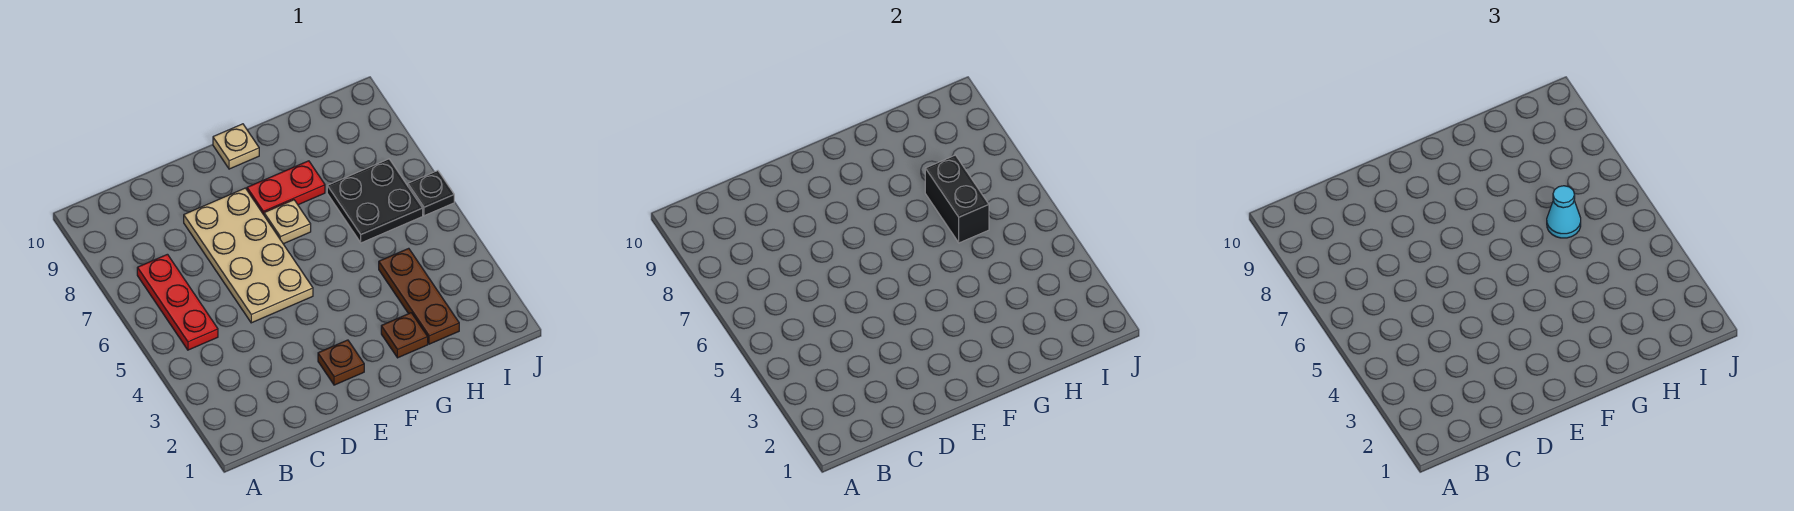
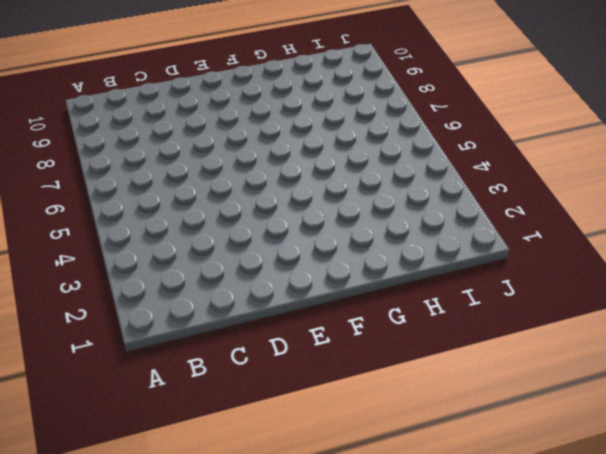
none -> red plate B5:B7 level 1
none -> tan plate D5:E8 level 1
none -> brown plate E2 level 1

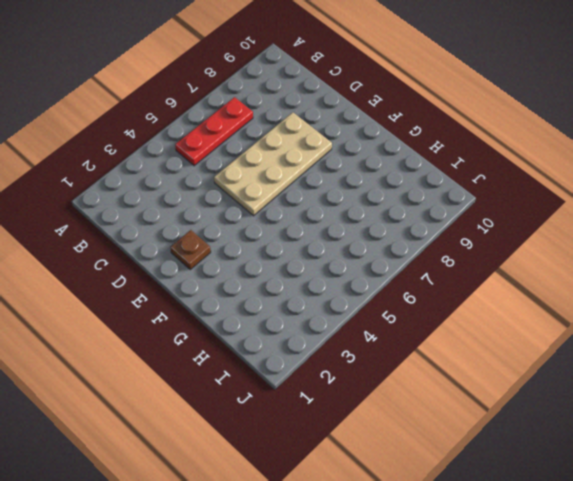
none -> tan plate F7 level 1
none -> red plate F8:G8 level 1
none -> tan plate F10 level 1

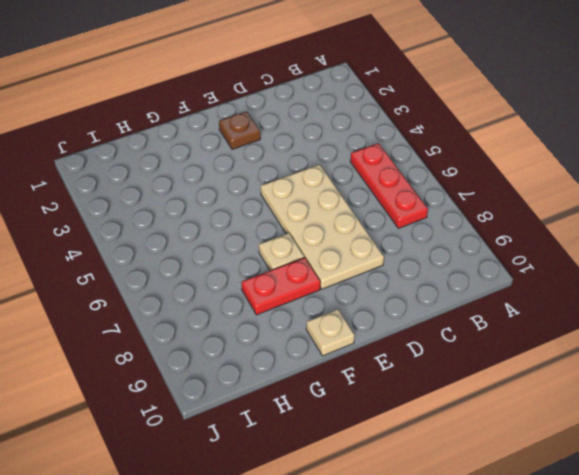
none -> brown plate G2 level 1
none -> brown plate H2:H4 level 1
none -> black plate H6:I7 level 1

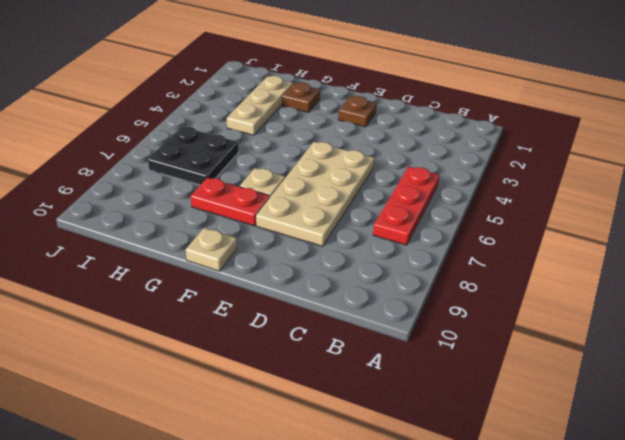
tan plate H2:H4 level 1 -> brown plate H2:H4 level 1
none -> black plate J6 level 1
none -> black brick H6:H7 level 2
none -> cyan cone H6 level 3

